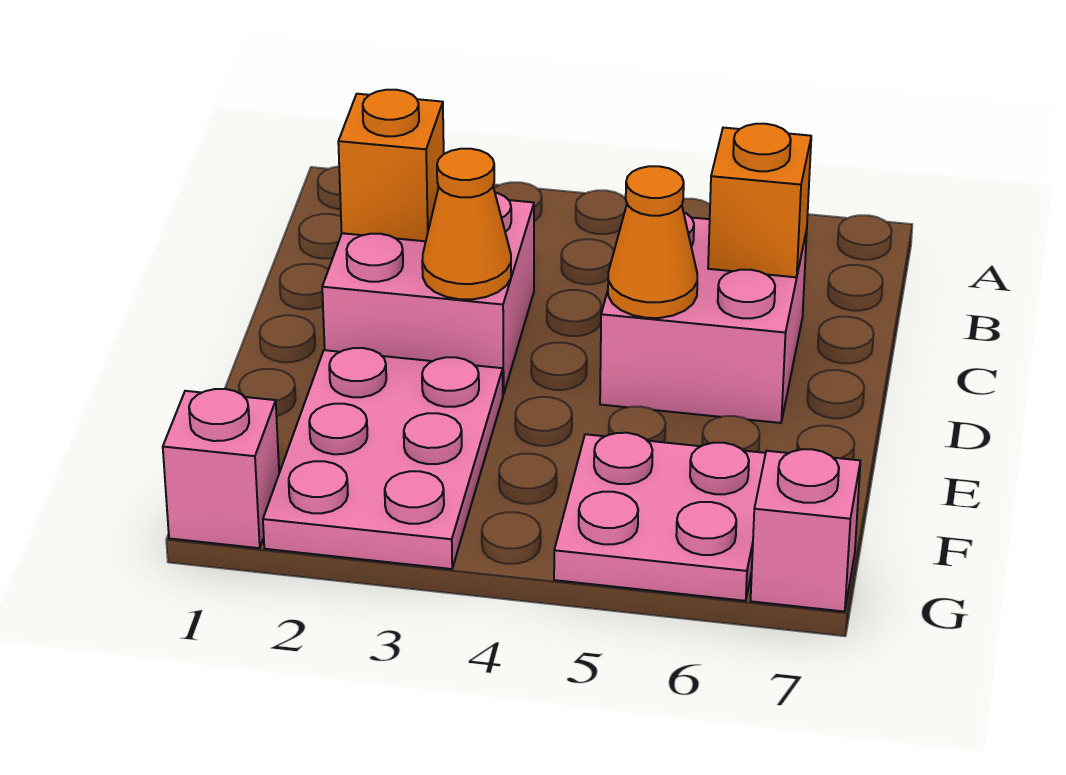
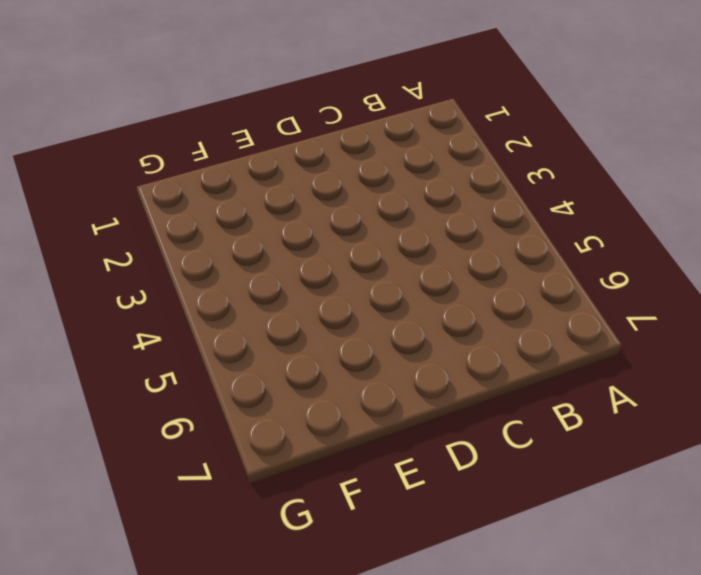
none -> pink brick C2:D3 level 1
none -> pink brick C5:D6 level 1

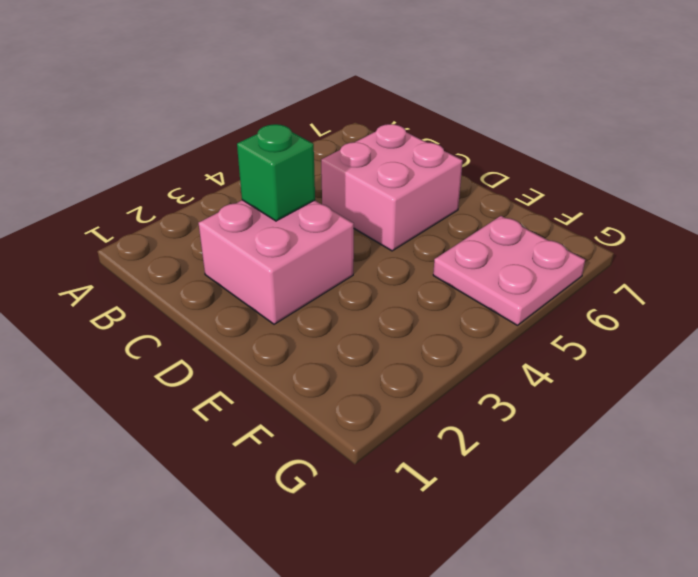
green brick C3 level 2 -> none
none -> pink plate E2:G3 level 1
none -> pink brick G1 level 1

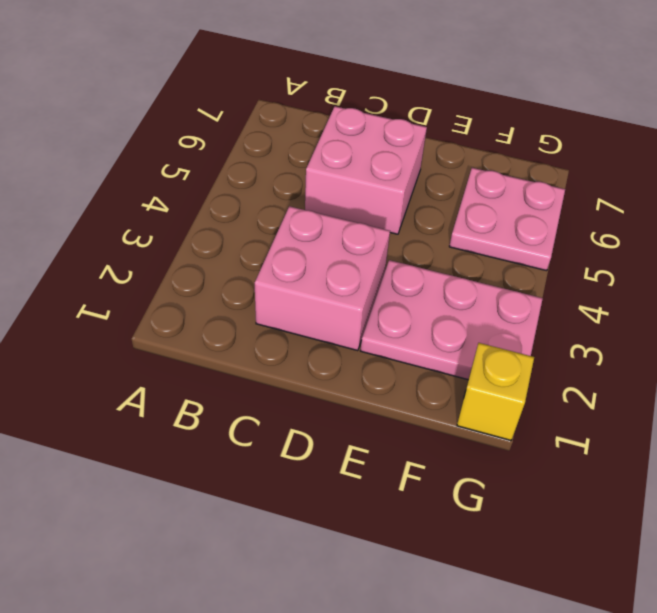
yellow brick G1 level 1 -> pink brick G1 level 1
none -> pink brick G7 level 1
none -> orange brick C2 level 2

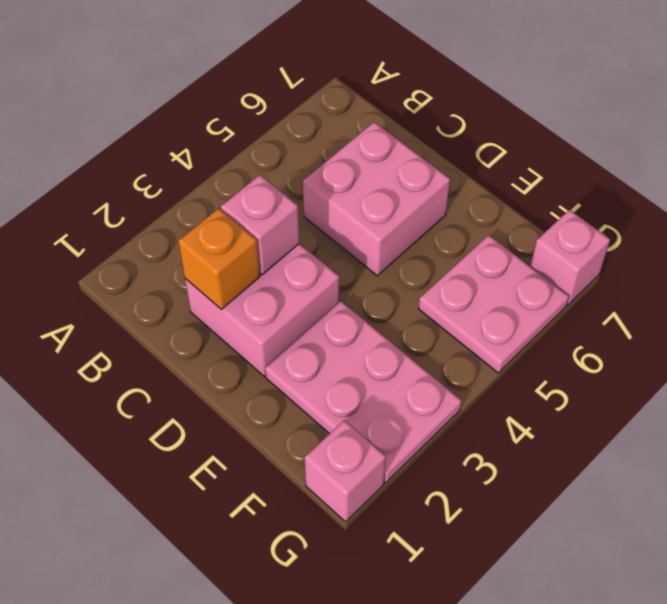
pink brick C3 level 2 -> none
none -> orange brick C6 level 2
none -> orange cone D3 level 2

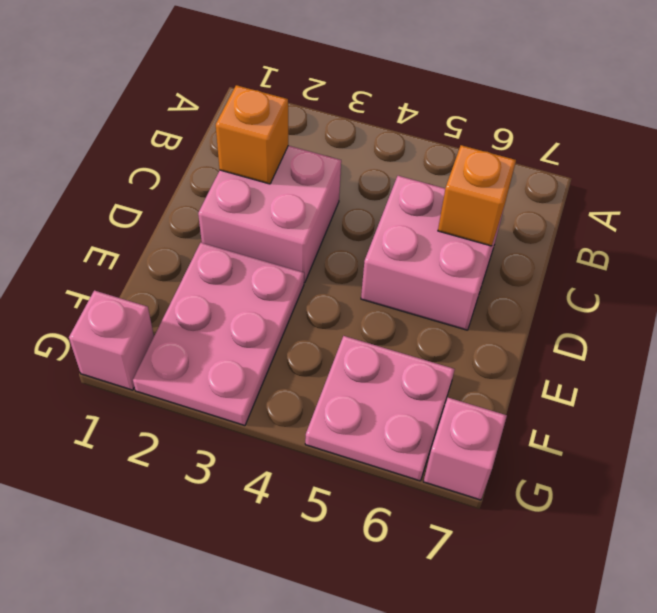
none -> orange cone D3 level 2
none -> orange cone D5 level 2

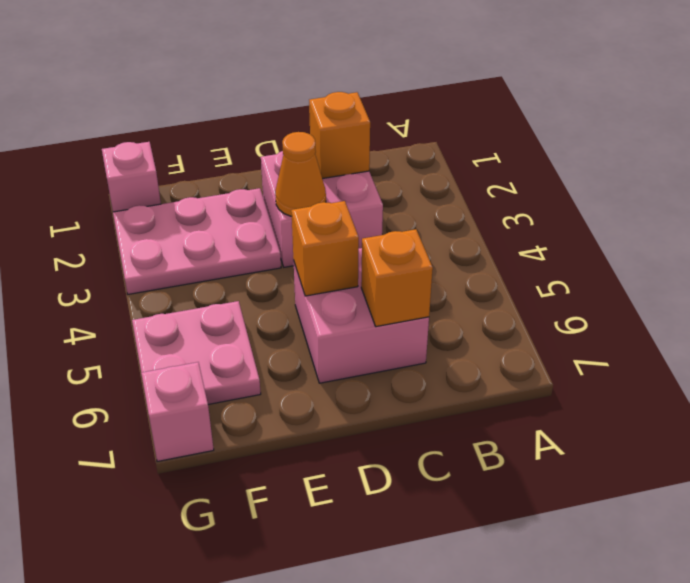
orange brick D5 level 2 -> orange cone D5 level 2

